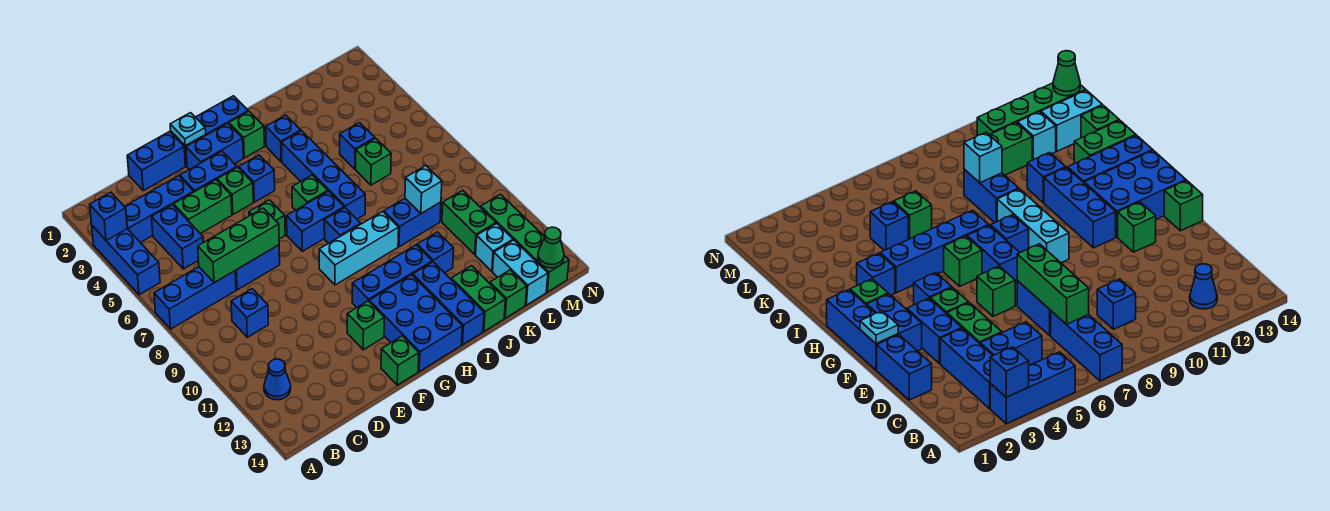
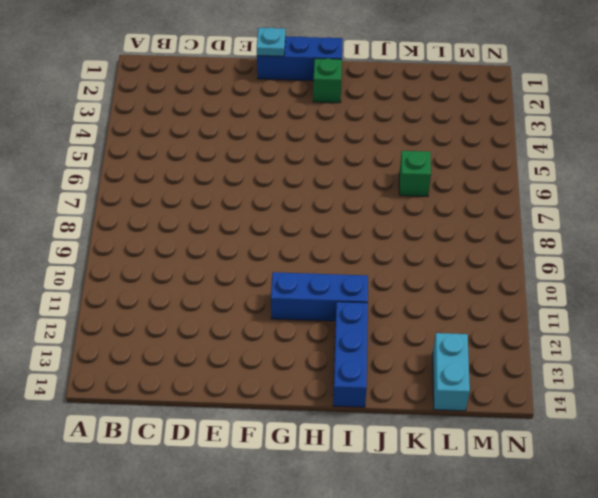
none -> blue brick A3:A5 level 1
none -> blue brick A7:C7 level 1
none -> blue brick B3:D3 level 1
none -> blue cone B12 level 1

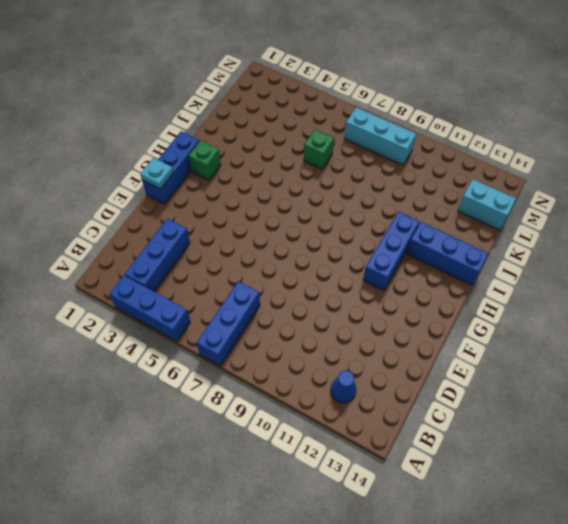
cyan brick M7:M9 level 1 -> cyan brick G9:I9 level 1
none -> blue brick C4:C5 level 1
none -> blue brick C9 level 1
none -> blue brick D1:E1 level 1
none -> green brick D4:E4 level 1

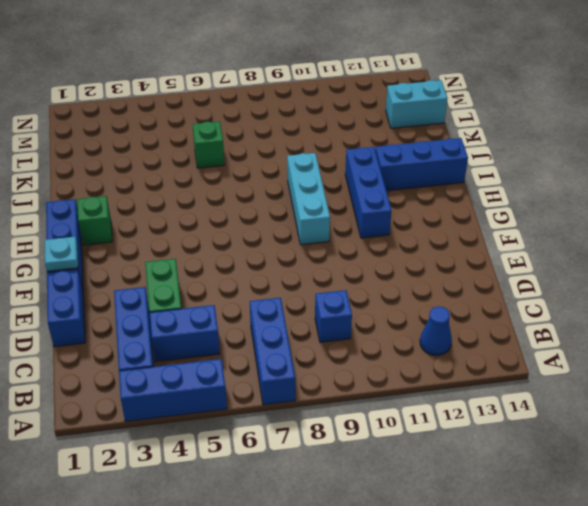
none -> blue brick D7:E7 level 1
none -> blue brick E3:F3 level 1
none -> blue brick F2:G2 level 1
none -> green brick F4 level 1

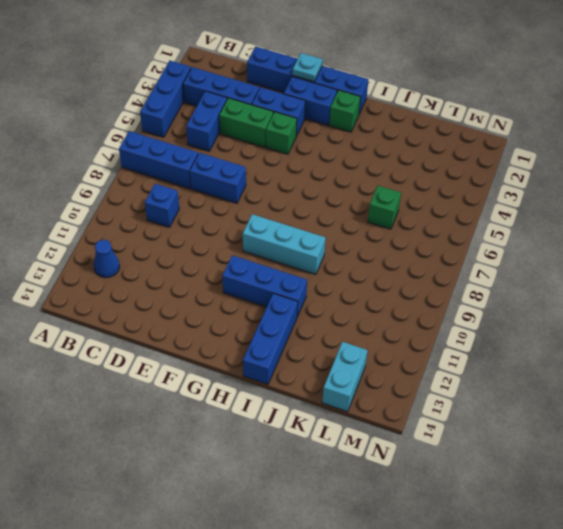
none -> green brick F6 level 1
none -> green brick F12 level 1
none -> green brick F14 level 1
none -> blue brick G4 level 1

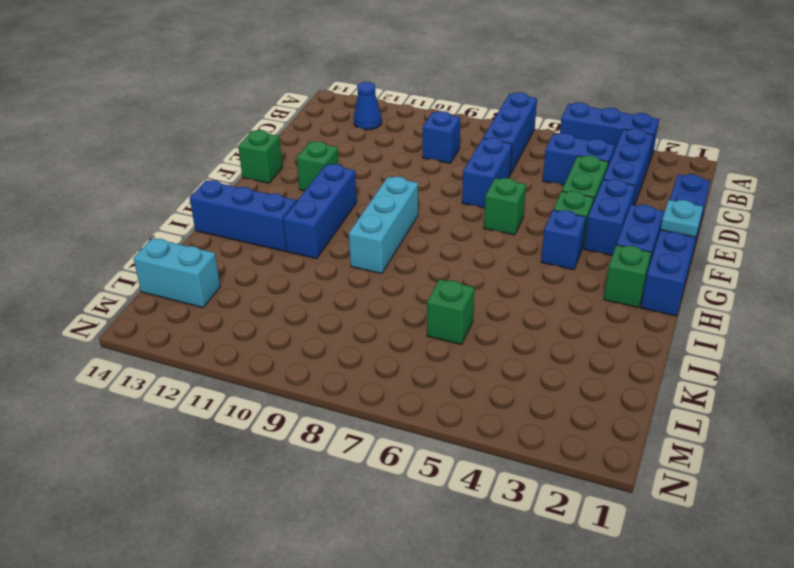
none -> blue brick G7:H7 level 1
none -> blue brick G12:H14 level 1
none -> green brick H6 level 1
none -> blue brick H8 level 1

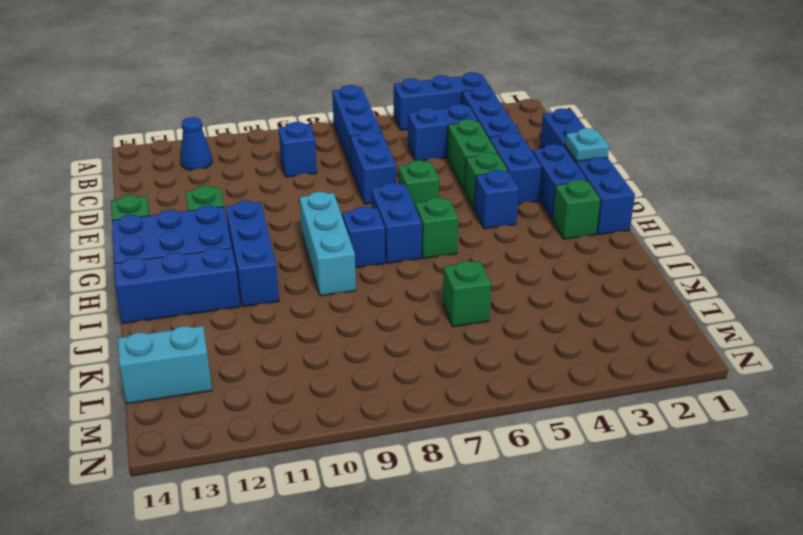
none -> blue brick I3 level 1
none -> blue brick I4:I7 level 1
none -> blue brick J9:K9 level 1
none -> blue brick J11 level 1

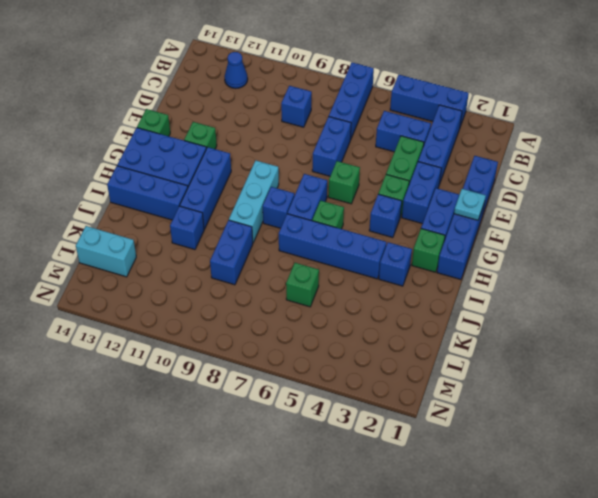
none -> green brick J13:J14 level 1
none -> blue brick K5 level 1
none -> green brick K14 level 1
none -> green brick L10:L11 level 1

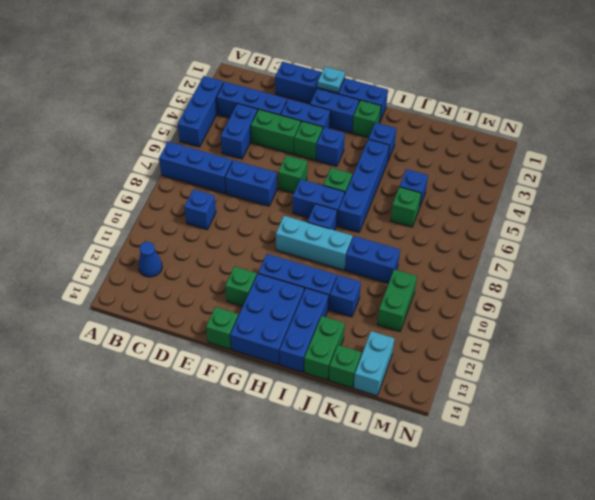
none -> cyan brick L12 level 1
none -> green brick M11:M14 level 1
none -> blue brick A3 level 2
none -> green brick C7:E7 level 2

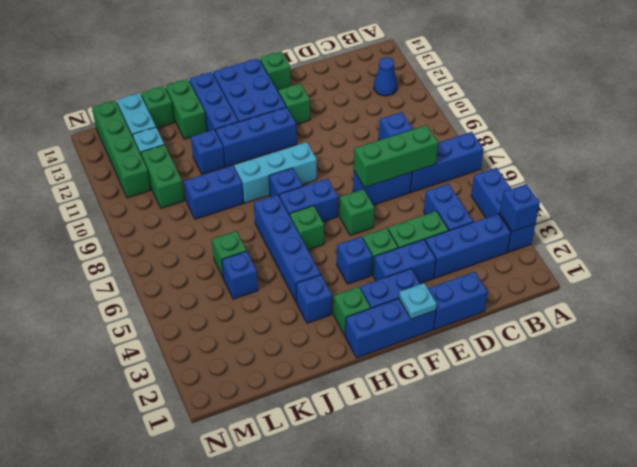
none -> cyan brick K9 level 2
none -> green cone M14 level 2

